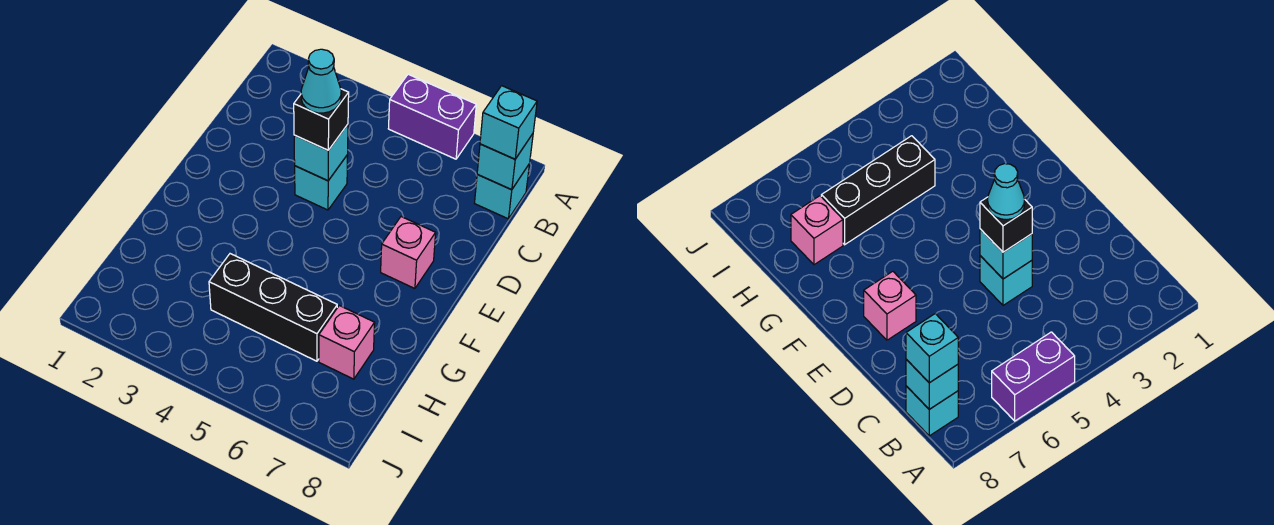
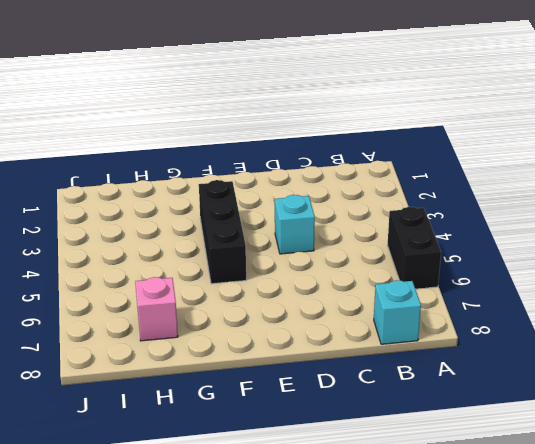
black brick A5:A6 level 1 -> purple brick A5:A6 level 1
black brick F3:F5 level 1 -> black brick H4:H6 level 1
none -> pink brick E7 level 1
none -> cyan brick B8 level 2

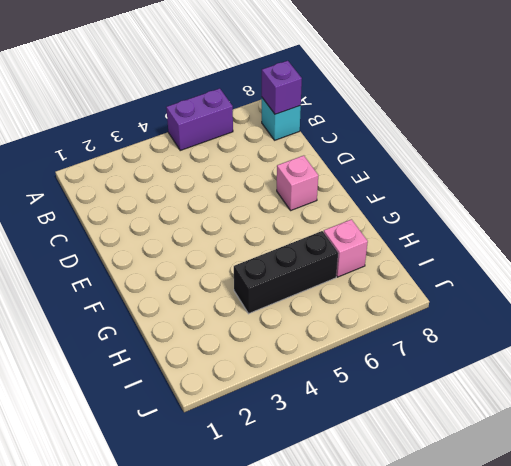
purple brick B8 level 2 -> cyan brick B8 level 2
none -> cyan brick D4 level 1
none -> cyan brick D4 level 2

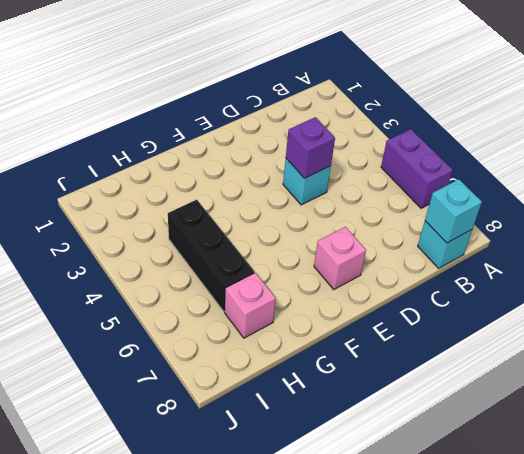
purple brick D4 level 2 -> cyan brick D4 level 2
none -> cyan brick B8 level 3
none -> black brick D4 level 3

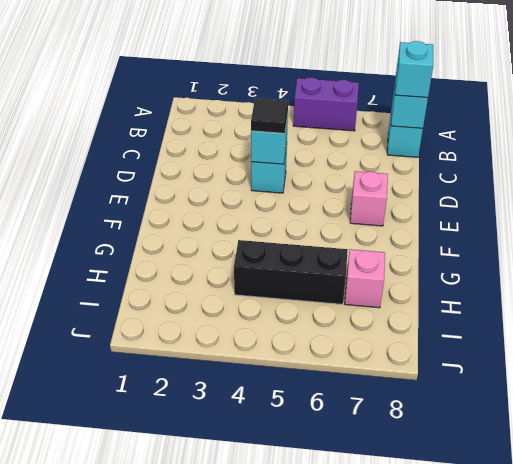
black tile D4 level 3 -> black brick D4 level 3
none -> cyan cone D4 level 4

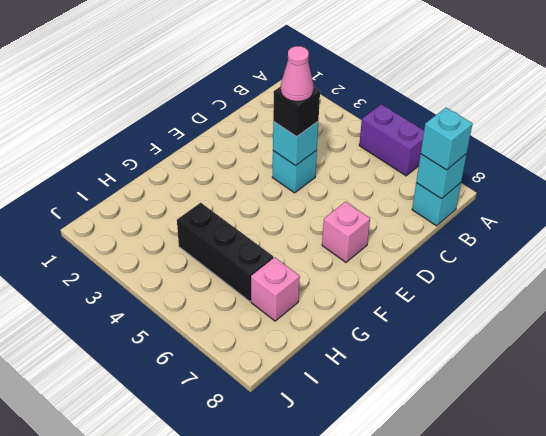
pink cone D4 level 4 -> cyan cone D4 level 4

